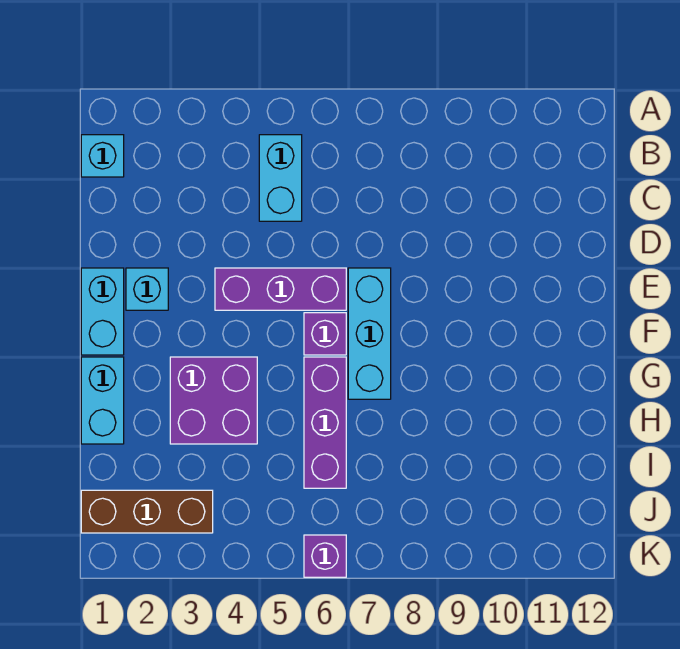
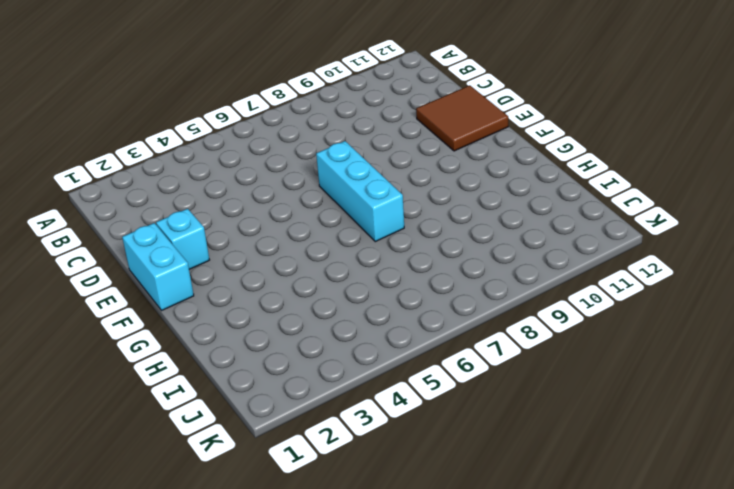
brown tile D11:E12 level 1 -> none
none -> cyan brick B1 level 1
none -> cyan brick B5:C5 level 1
none -> purple brick E4:E6 level 1

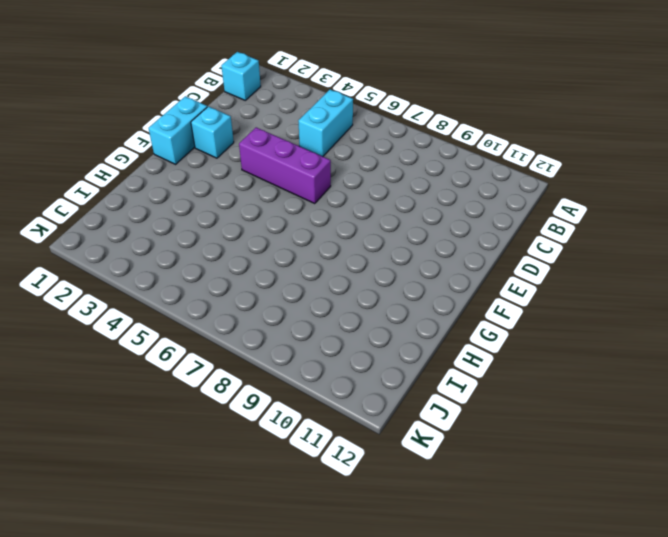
none -> cyan brick E7:G7 level 1
none -> purple brick F6 level 1
none -> cyan brick G1:H1 level 1

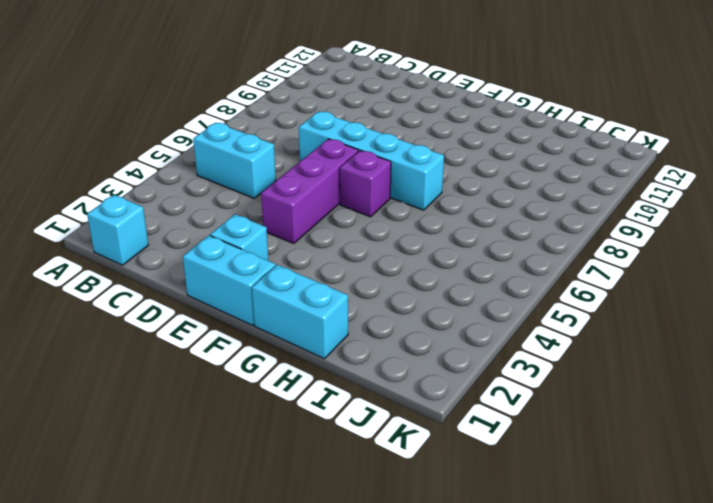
cyan brick D7:G7 level 1 -> cyan brick E7:G7 level 1
none -> purple brick G3:H4 level 1
none -> purple brick G6:I6 level 1
none -> brown brick J1:J3 level 1

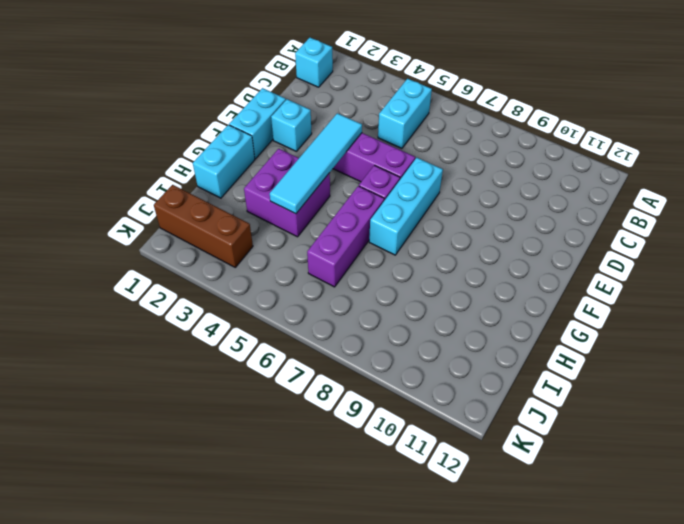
cyan tile E4:H4 level 2 -> none
none -> purple brick K6 level 1

